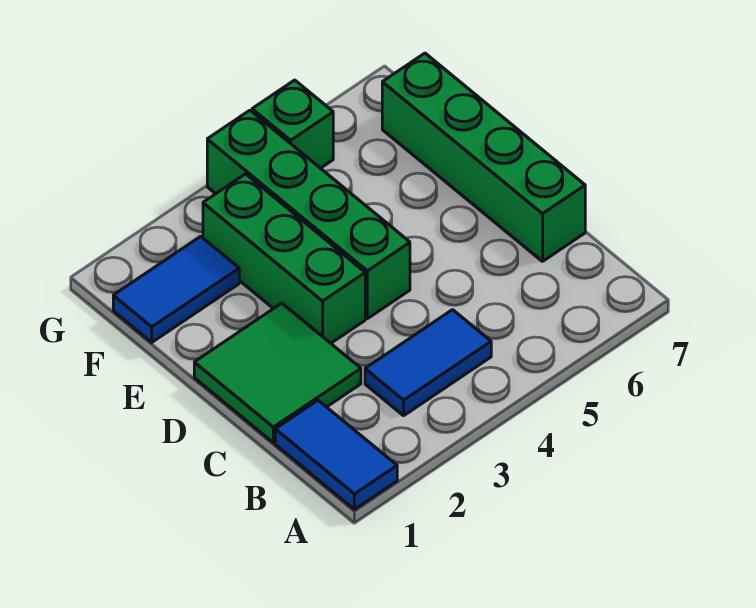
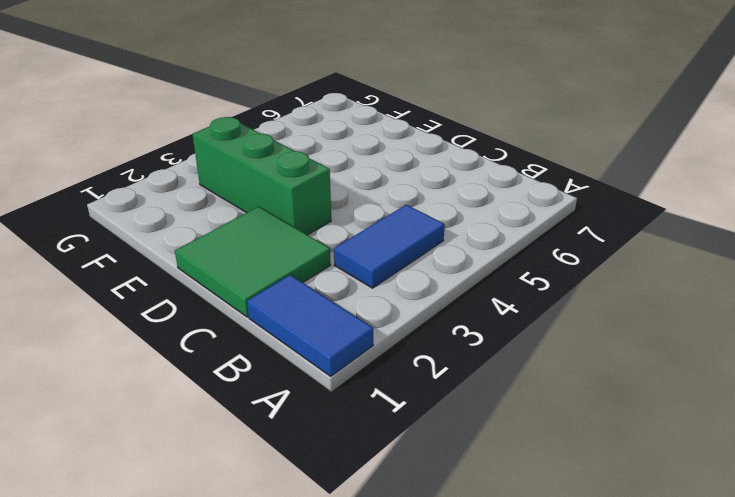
none -> green brick C7:F7 level 1
none -> green brick D4:G4 level 1

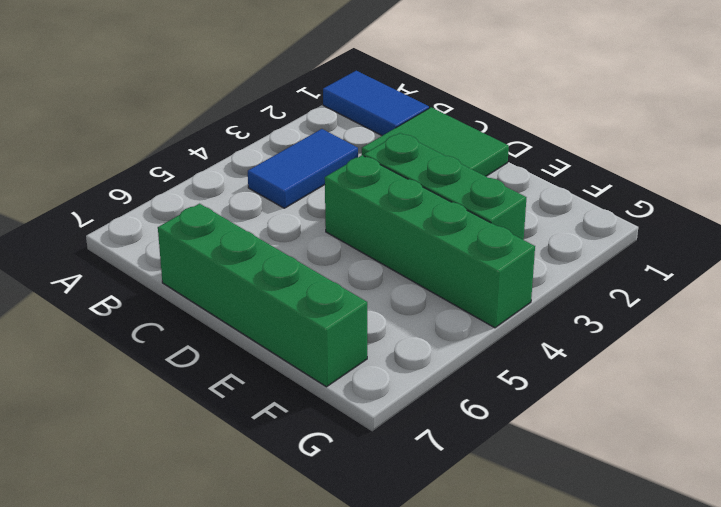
none -> blue tile F1:F2 level 1
none -> green brick G5 level 1

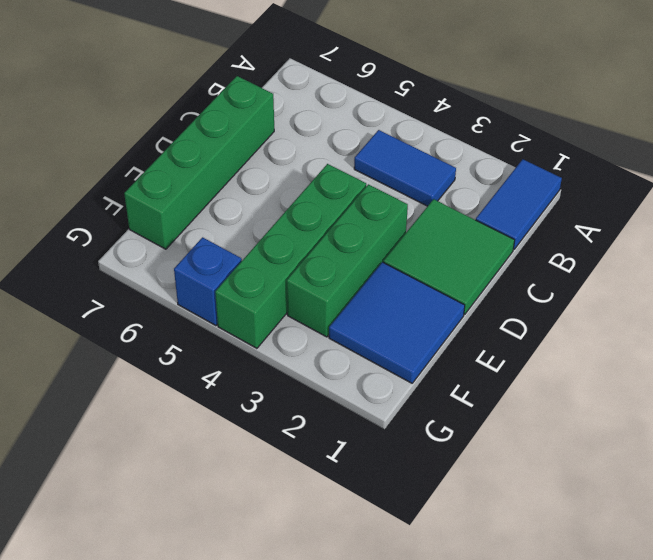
blue tile E1:F2 level 1 -> blue tile F1:F2 level 1
blue brick G5 level 1 -> green brick G5 level 1

